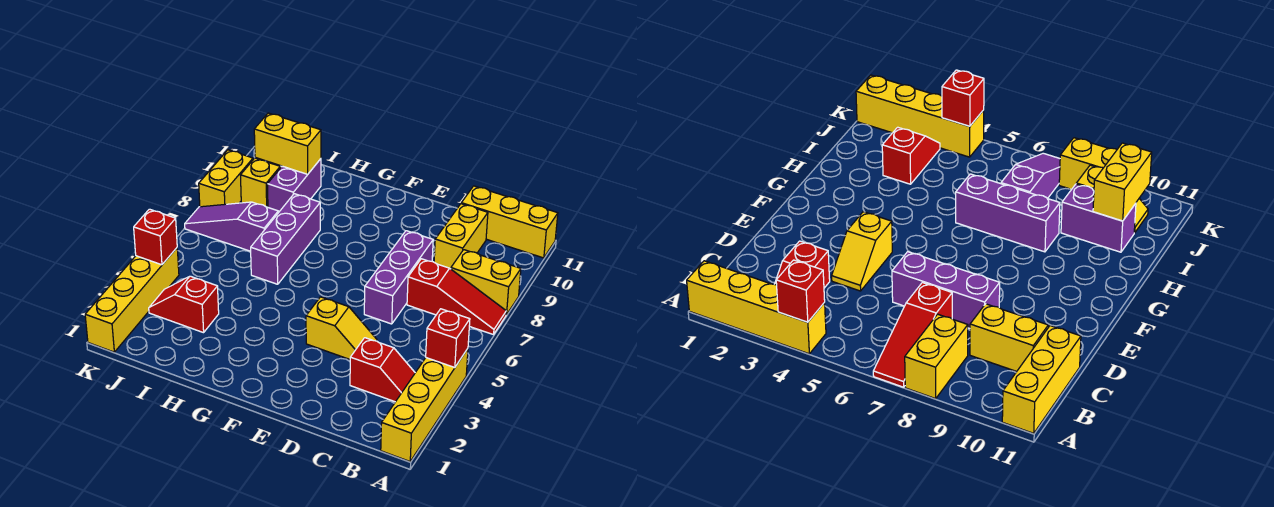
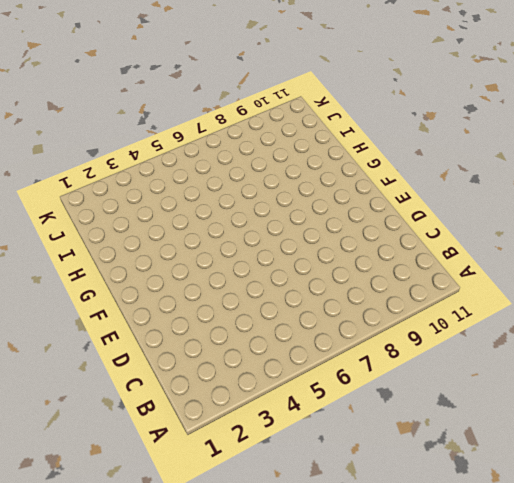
none -> yellow brick A1:A4 level 1
none -> red slope A7:C7 level 1 top C
none -> yellow brick A8:B8 level 1

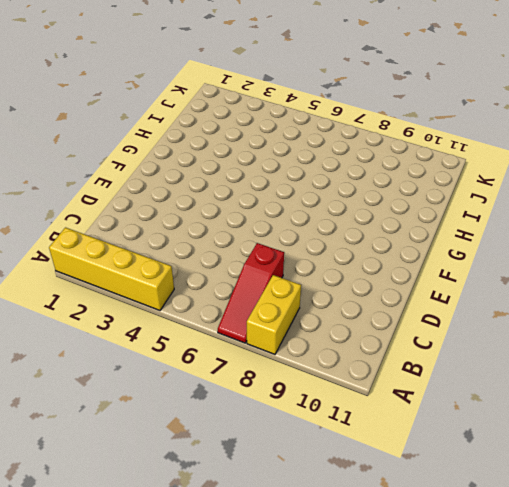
none -> yellow brick A11:C11 level 1
none -> red slope B3:C3 level 1 top C
none -> yellow brick C9:C10 level 1

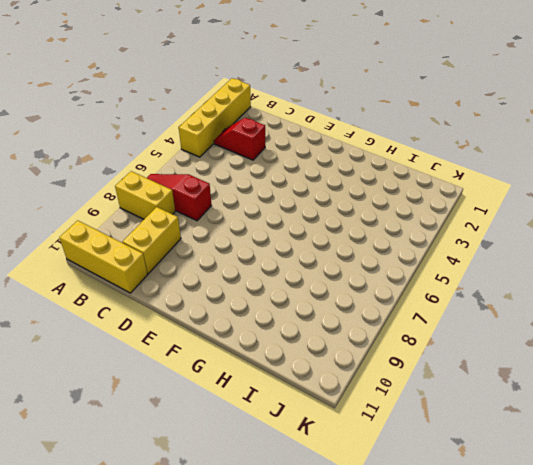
none -> yellow slope D4:E4 level 1 top E
none -> purple brick D6:D8 level 1
none -> purple brick H6:H8 level 1

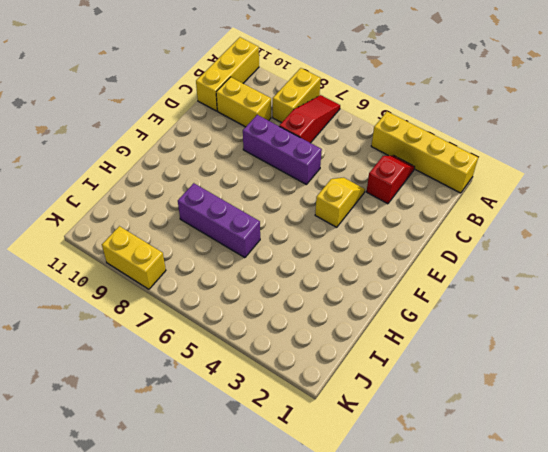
none -> red slope I3:J3 level 1 top I
none -> purple slope I7:K7 level 1 top I
none -> purple brick I9:I10 level 1

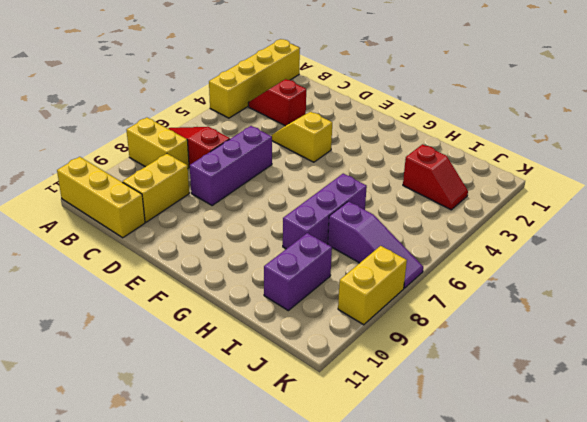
none -> yellow slope J9:J10 level 1 top 9
none -> yellow brick K1:K4 level 1
none -> red brick A4 level 2

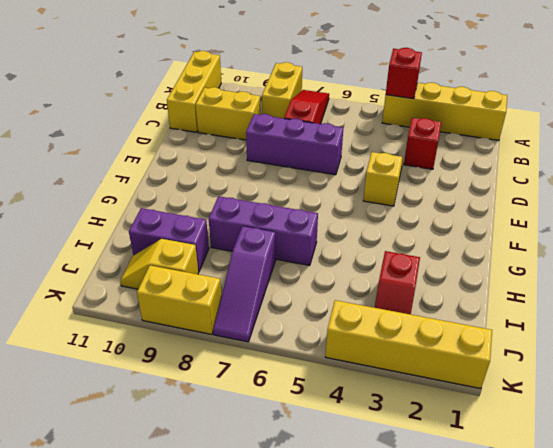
none -> yellow brick I10:J10 level 2
none -> red brick K4 level 2

